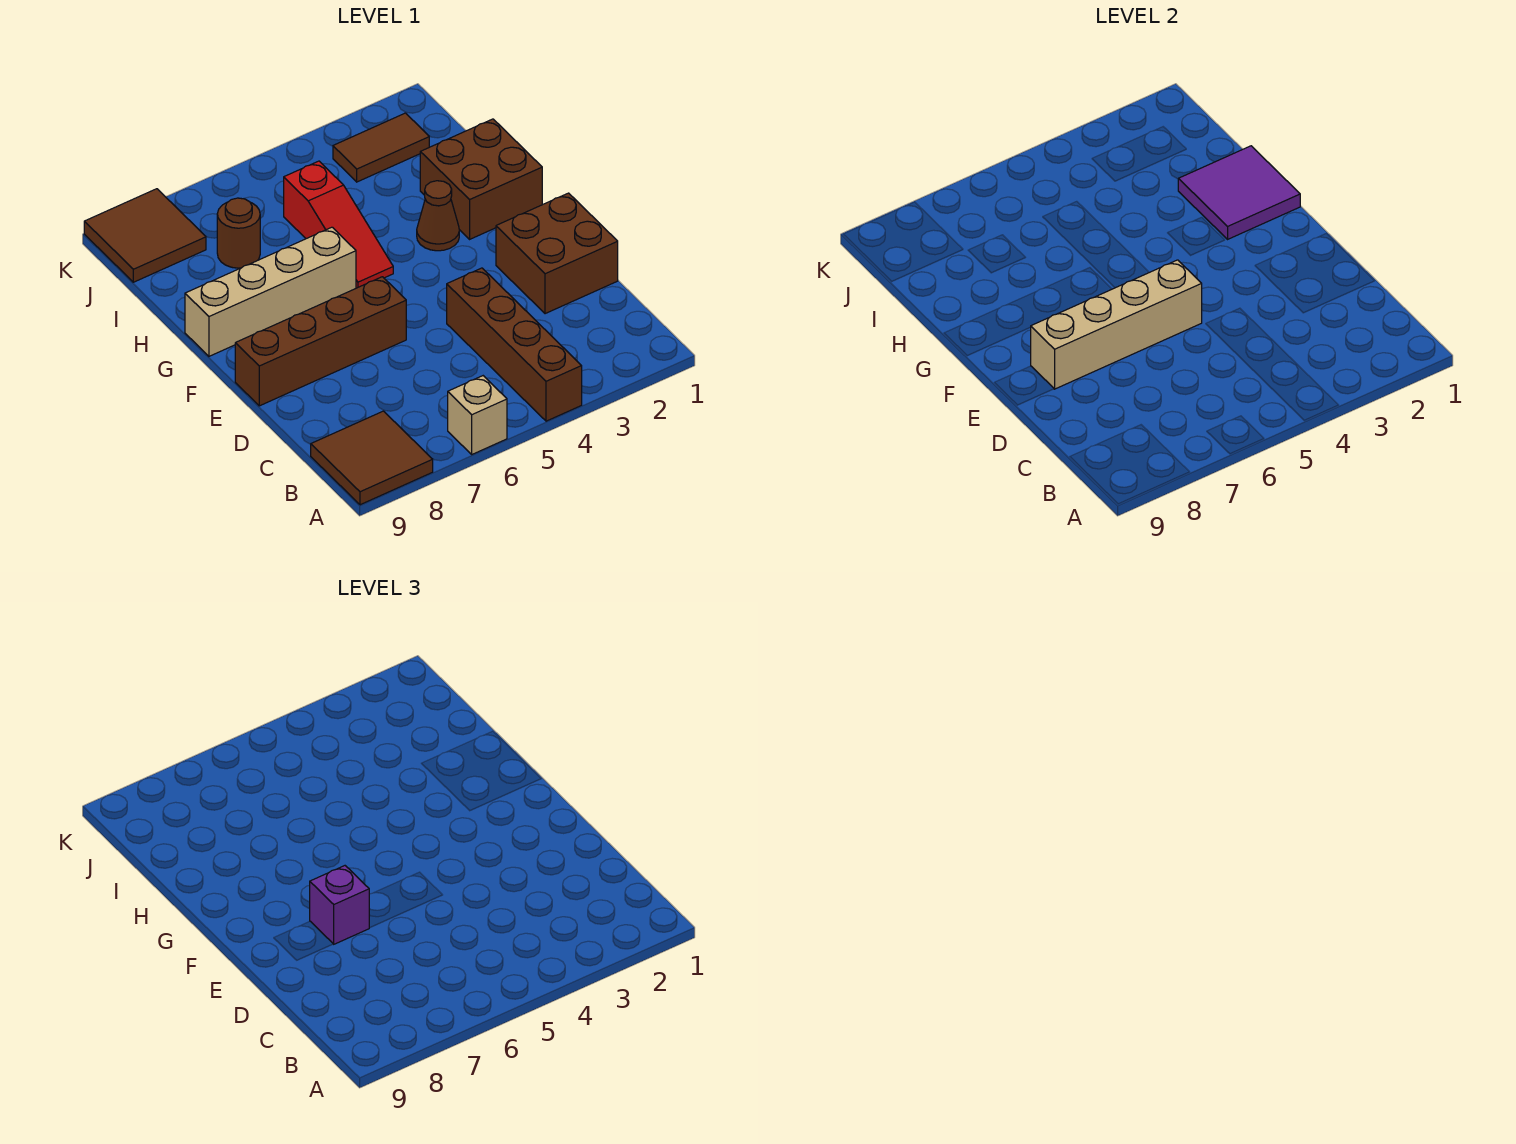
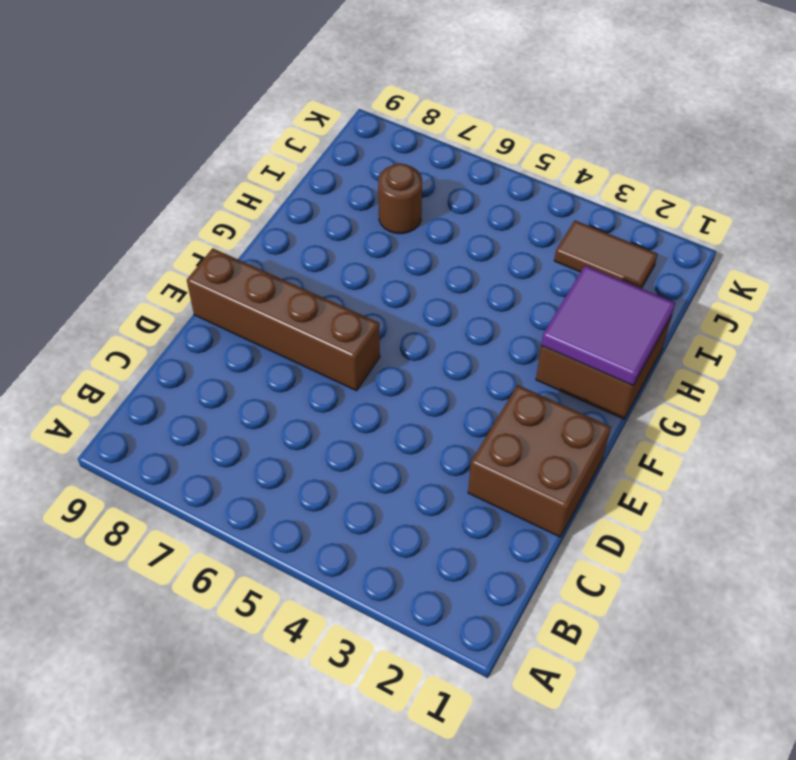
none -> brown brick A4:D4 level 1
none -> tan brick A6 level 1
none -> brown tile A8:B9 level 1

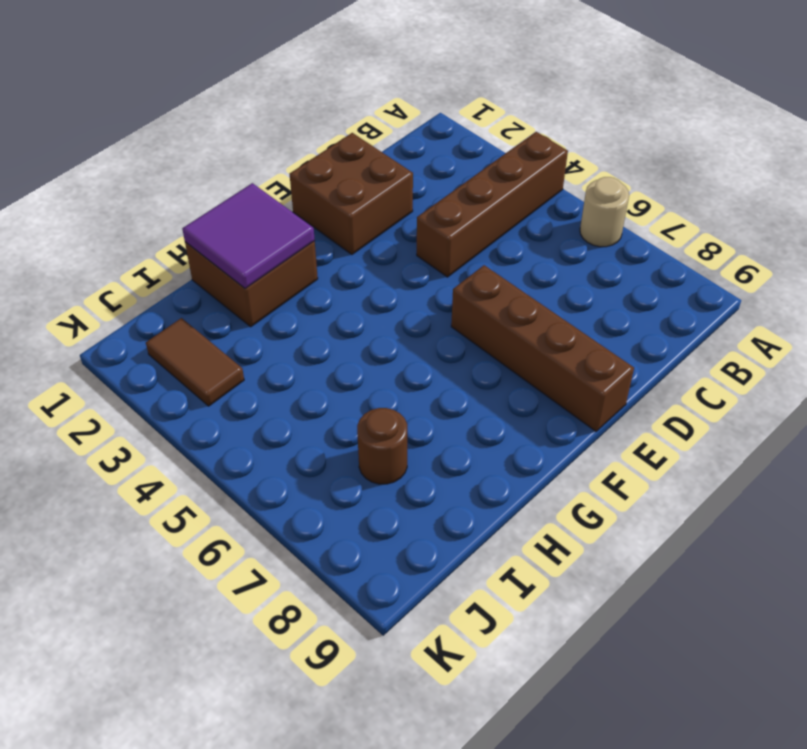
tan round brick A6 level 1 -> tan brick A6 level 1
none -> brown tile A8:B9 level 1
none -> brown cone G3 level 1
none -> red slope G5:I5 level 1 top I

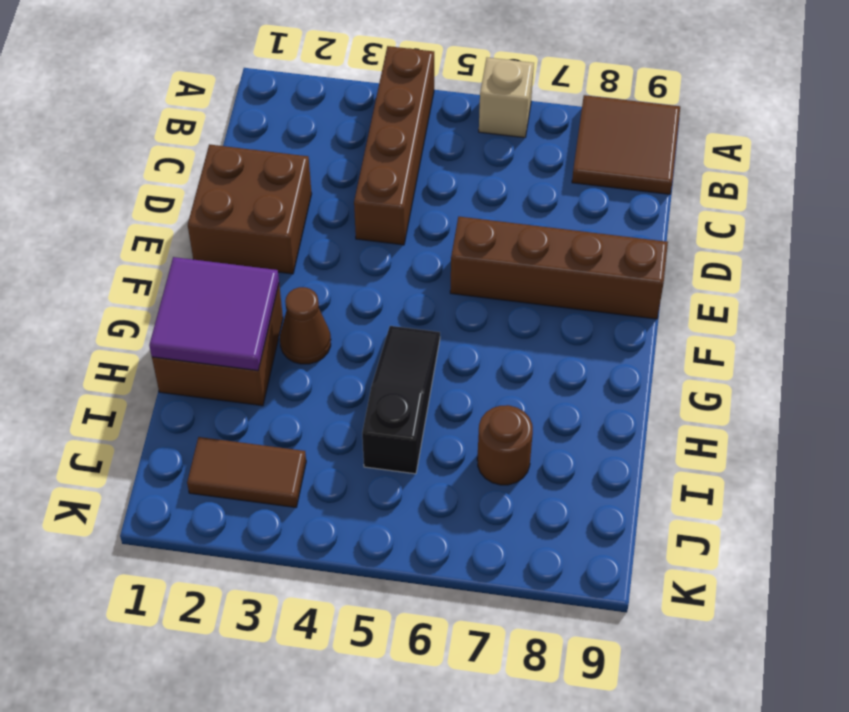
black slope G5:I5 level 1 top I -> red slope G5:I5 level 1 top I
none -> tan brick G6:G9 level 1
none -> brown tile J8:K9 level 1
none -> tan brick E5:E8 level 2

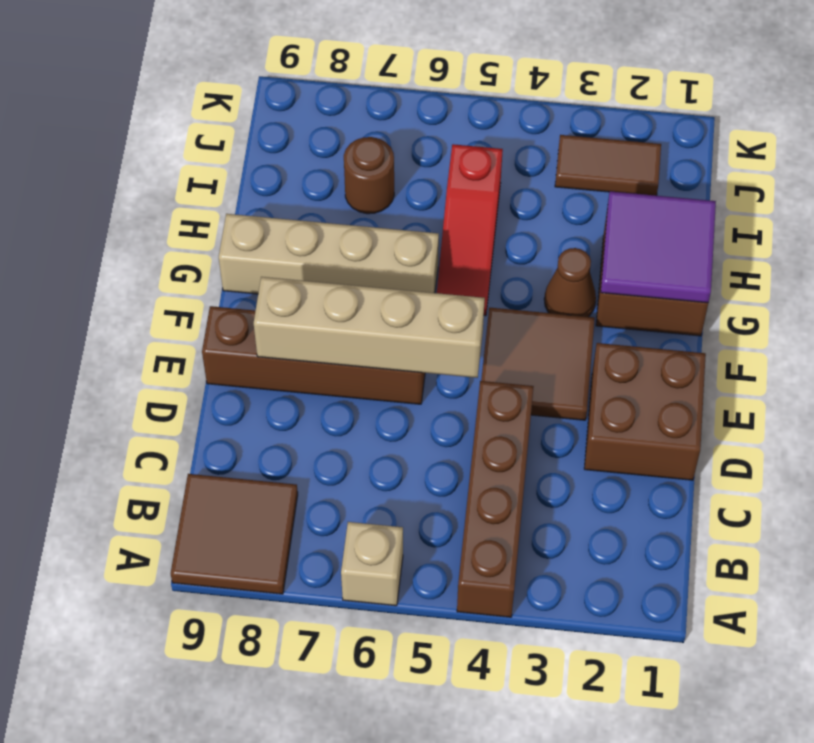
brown tile E3:F4 level 1 -> brown tile J8:K9 level 1
none -> purple brick E7 level 3

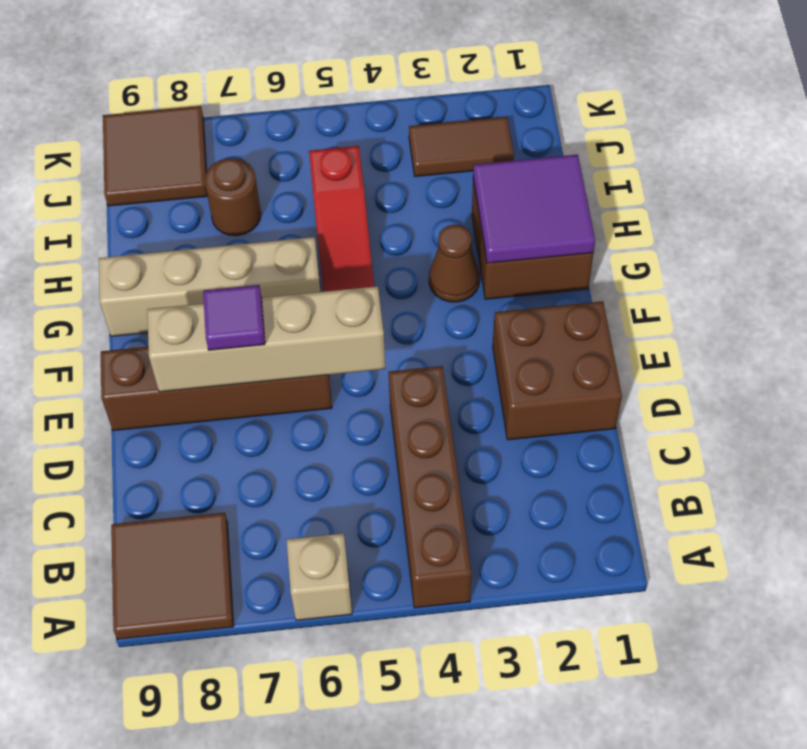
purple tile E7 level 3 -> purple brick E7 level 3

